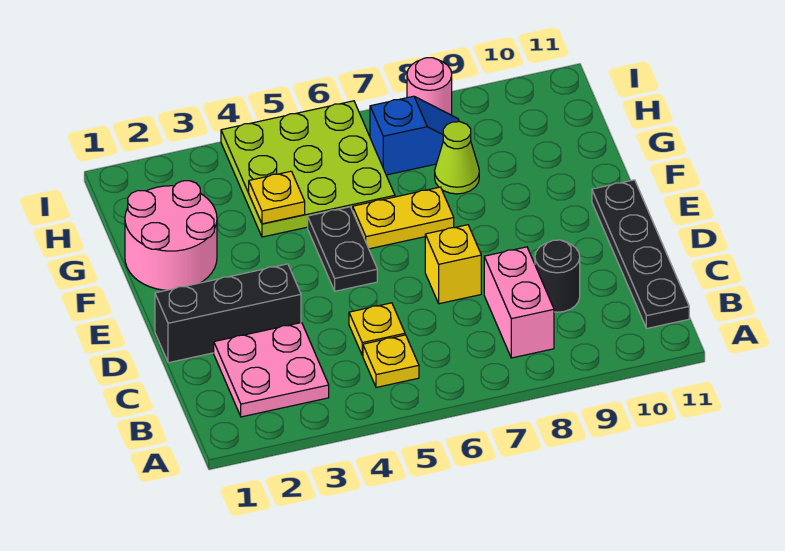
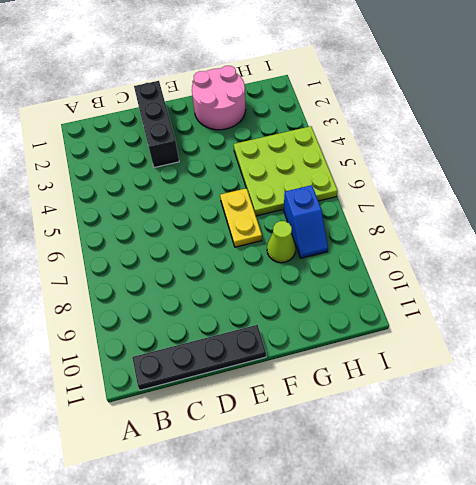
none -> pink plate B2:C3 level 1
none -> yellow plate B5 level 1
none -> pink brick B8:C8 level 1

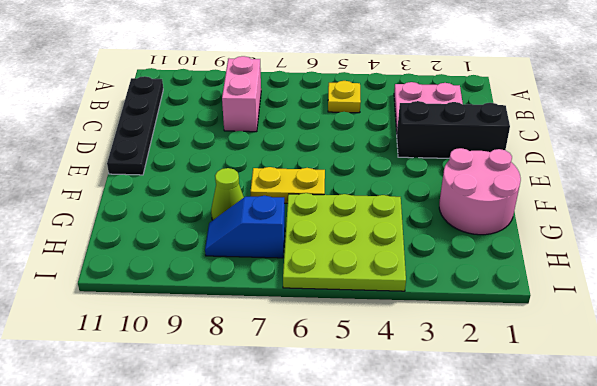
none -> yellow plate C5 level 1
none -> black round brick C9 level 1
none -> yellow brick D7 level 1

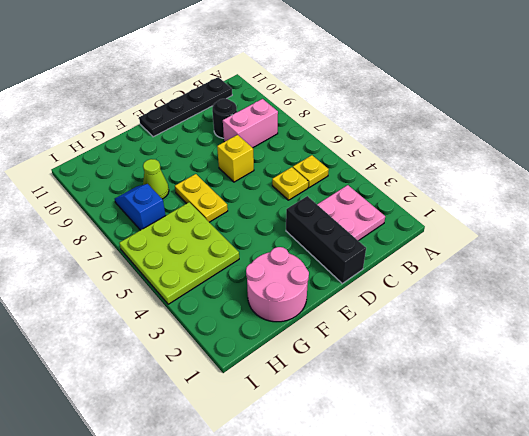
none -> black plate E5:F5 level 1
none -> pink round brick I8 level 1
none -> yellow plate G4 level 2

